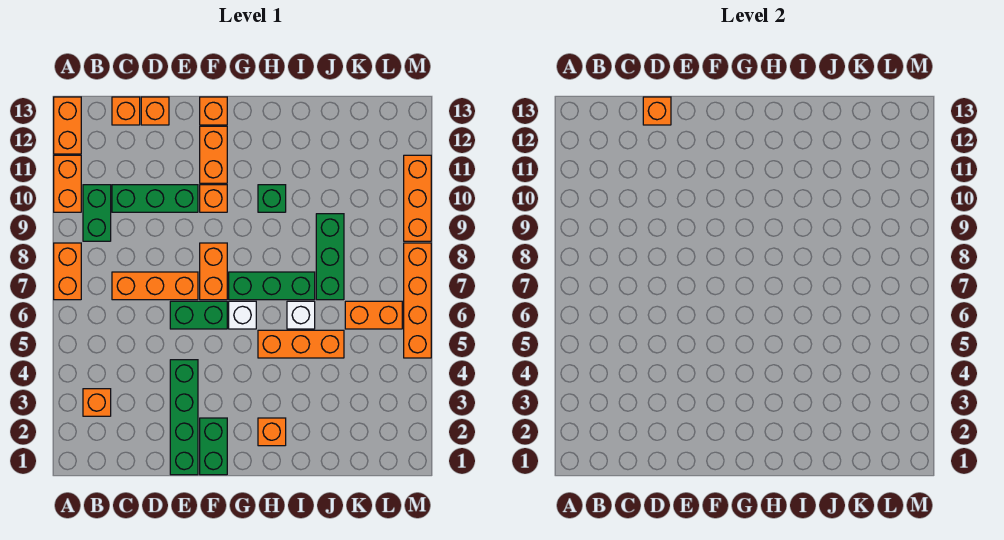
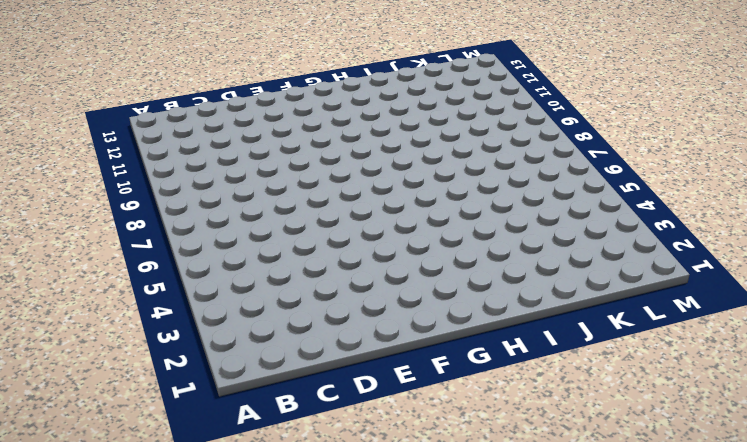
none -> orange brick A7:A8 level 1
none -> orange brick A10:A11 level 1
none -> orange brick A12:A13 level 1

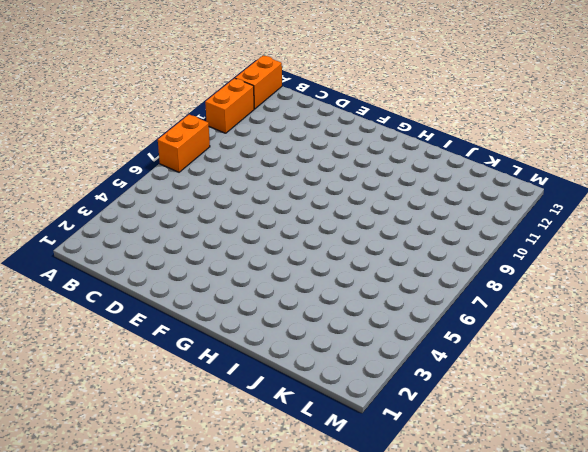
none -> orange brick B3 level 1
none -> green brick B9:B10 level 1
none -> orange brick C7:E7 level 1

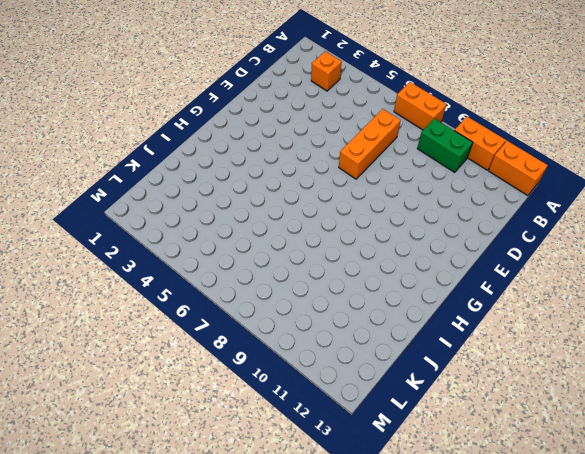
none -> green brick C10:E10 level 1
none -> orange brick C13 level 1
none -> orange brick D13 level 1

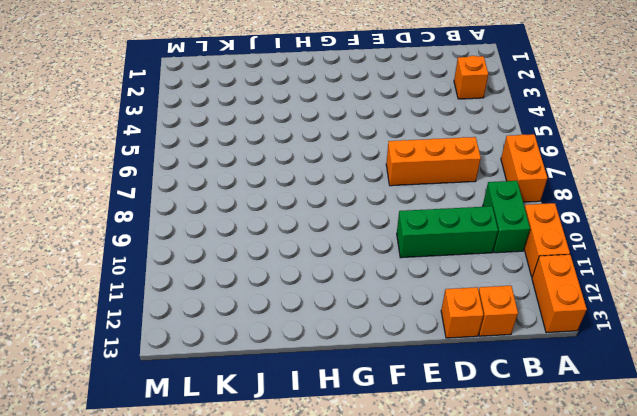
none -> green brick E1:E4 level 1
none -> green brick E6:F6 level 1
none -> green brick F1:F2 level 1

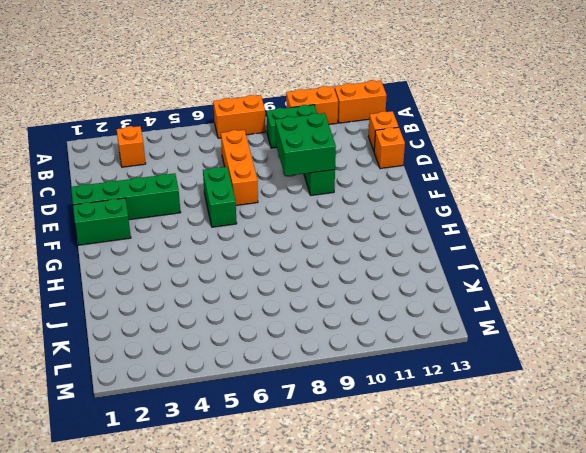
green brick D9:E10 level 2 -> none
none -> orange brick F7:F8 level 1
none -> orange brick F10 level 1
none -> orange brick F11:F12 level 1

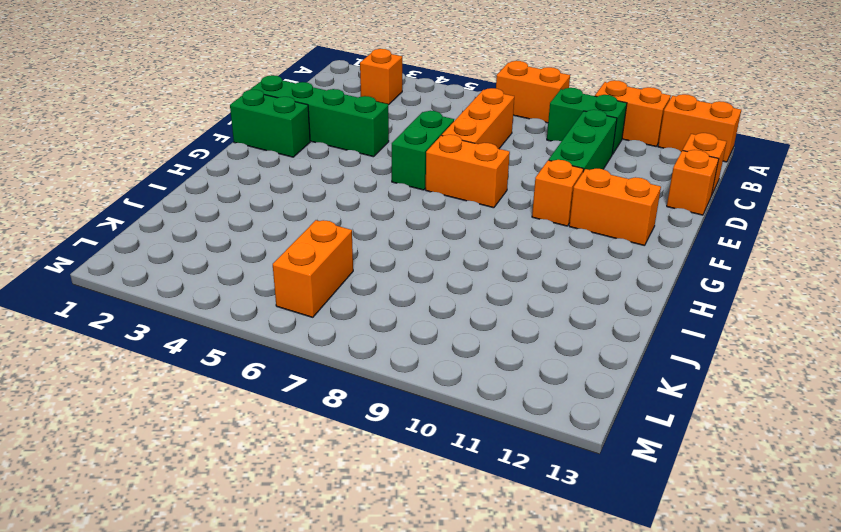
none -> orange brick F13 level 1
none -> white brick G6 level 1
none -> green brick G7:I7 level 1

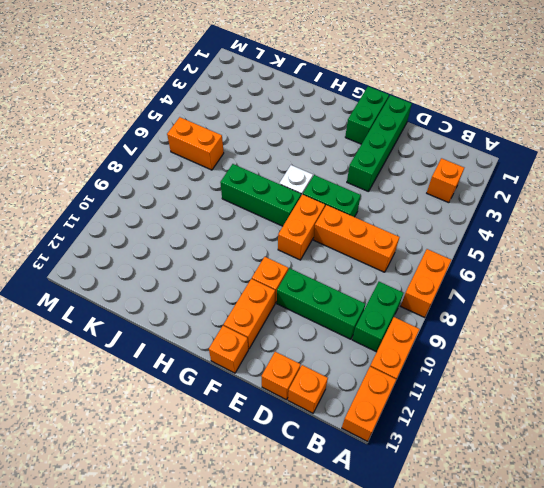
none -> orange brick H2 level 1
none -> orange brick H5:J5 level 1
none -> green brick H10 level 1

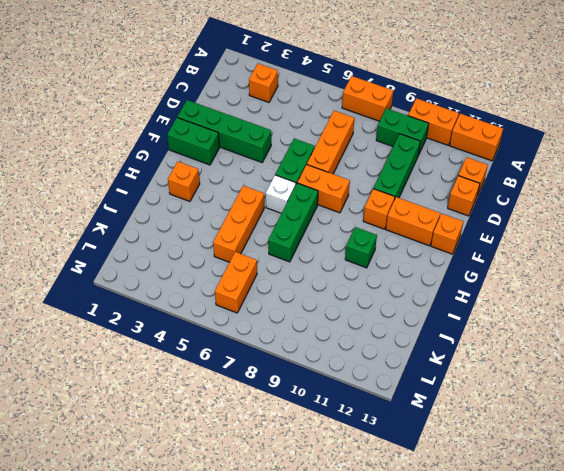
none -> white brick I6 level 1
none -> green brick J7:J9 level 1
none -> orange brick M5:M8 level 1

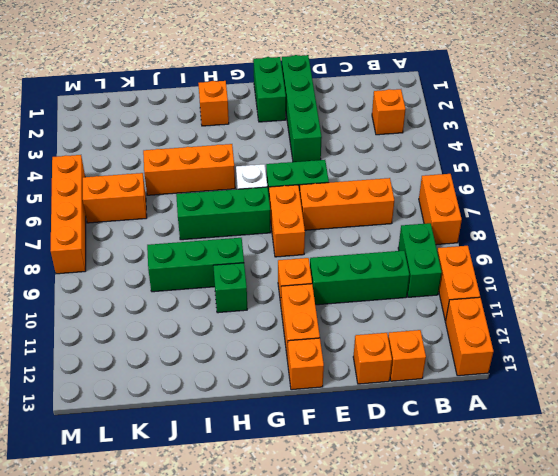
green brick H9:J9 level 1 -> green brick J7:J9 level 1
none -> white brick I6 level 1
none -> orange brick M9:M11 level 1
none -> orange brick D13 level 2

